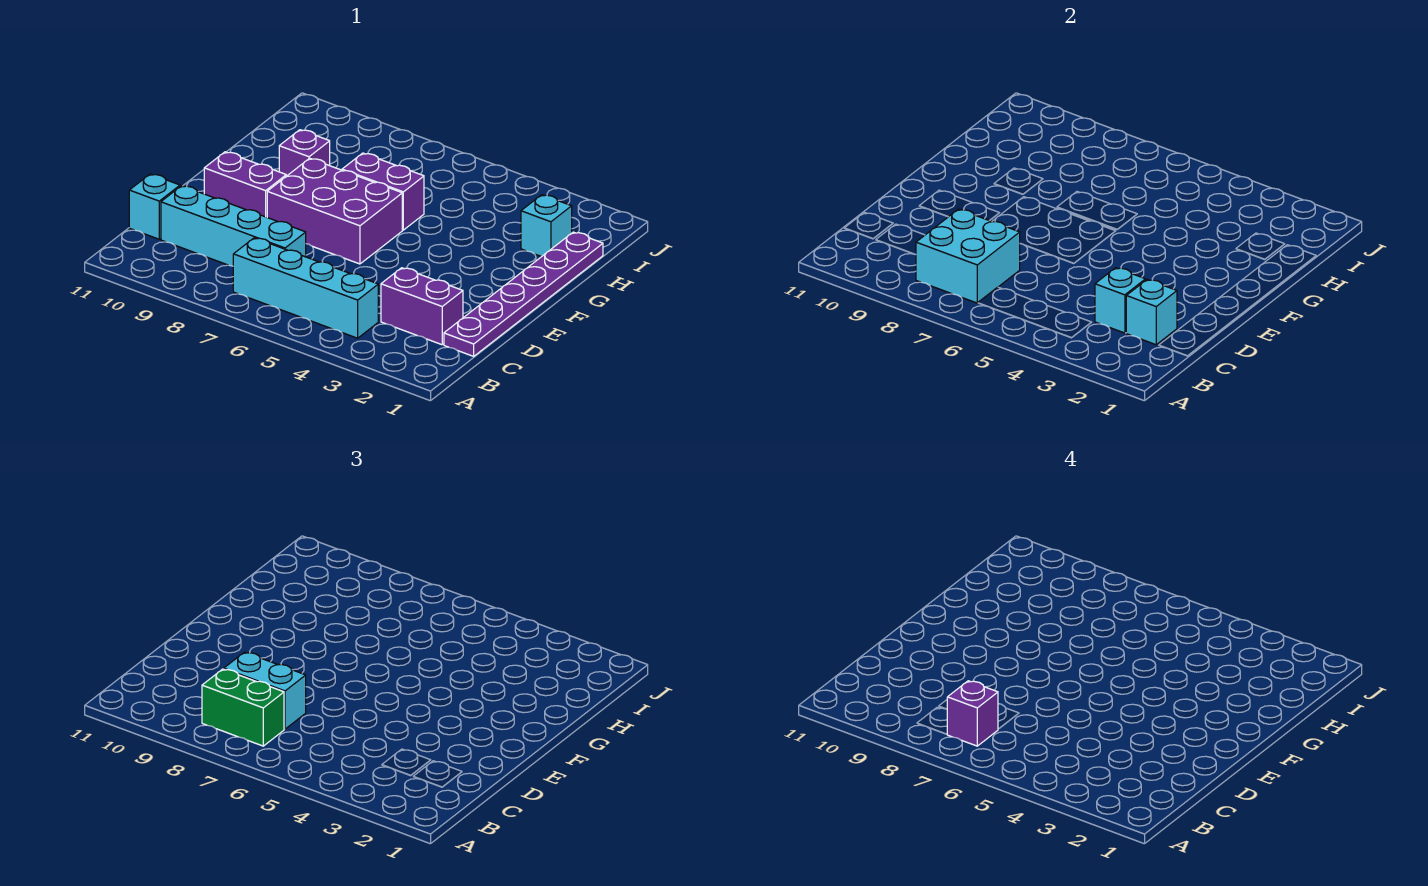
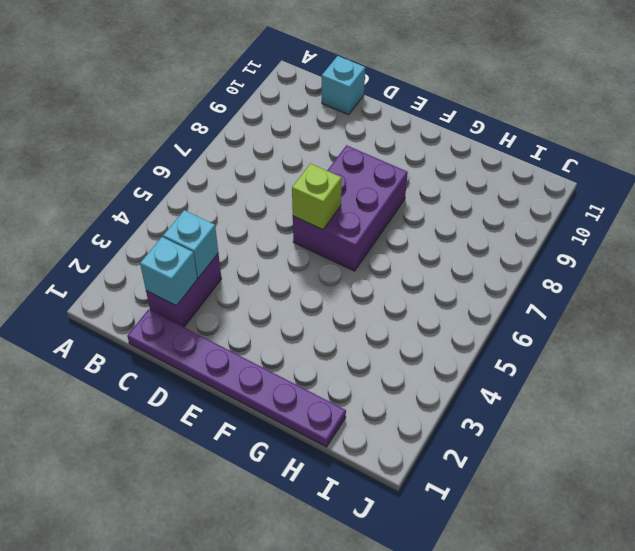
lime brick E6 level 2 -> none
none -> cyan brick B4:B7 level 1
none -> cyan brick C7:C10 level 1
none -> purple brick E9:E10 level 1

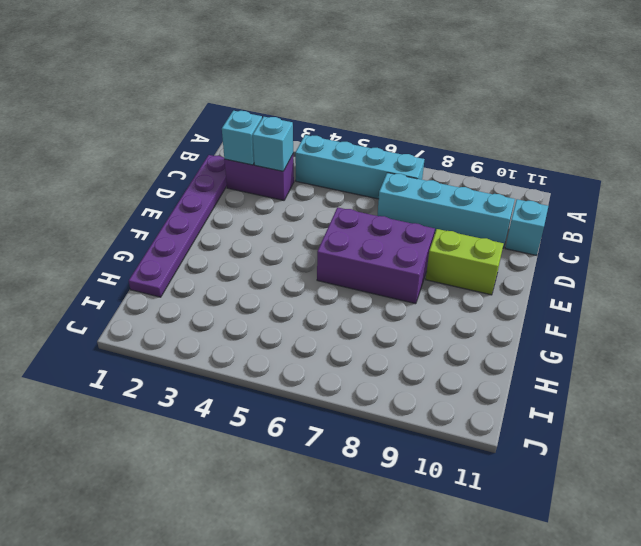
lime brick E9:E10 level 1 -> purple brick E9:E10 level 1
none -> purple brick G6:G7 level 1
none -> purple brick G9 level 1
none -> cyan brick H2 level 1

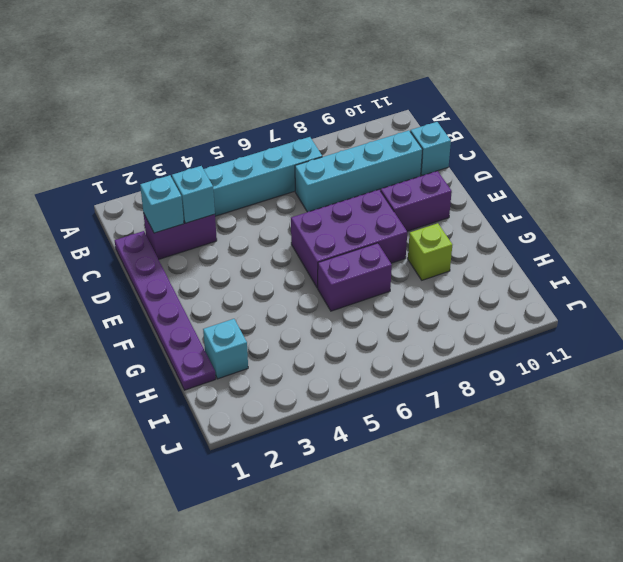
lime brick G9 level 1 -> purple brick G9 level 1
none -> cyan brick B7:C8 level 2
none -> green brick B7:B8 level 3
none -> cyan brick C7:C8 level 3

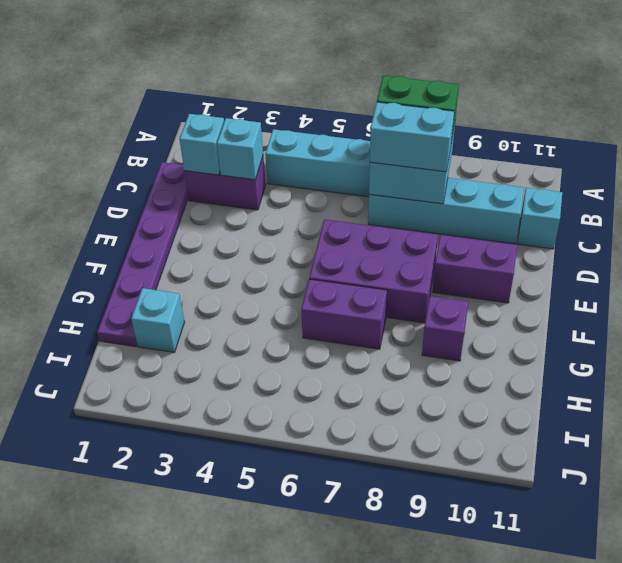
none -> purple brick B7 level 4

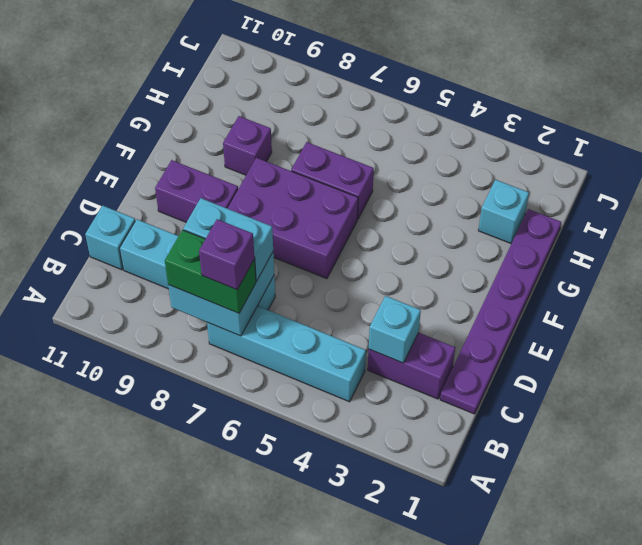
none -> cyan brick C2 level 2

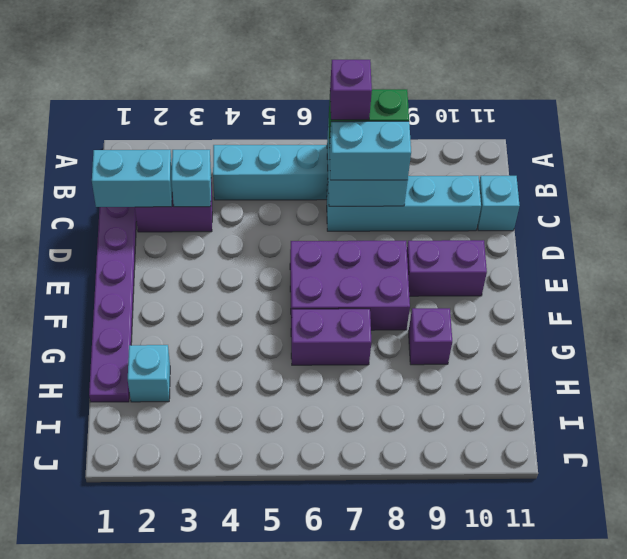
cyan brick C1:C2 level 2 -> cyan brick C2 level 2

